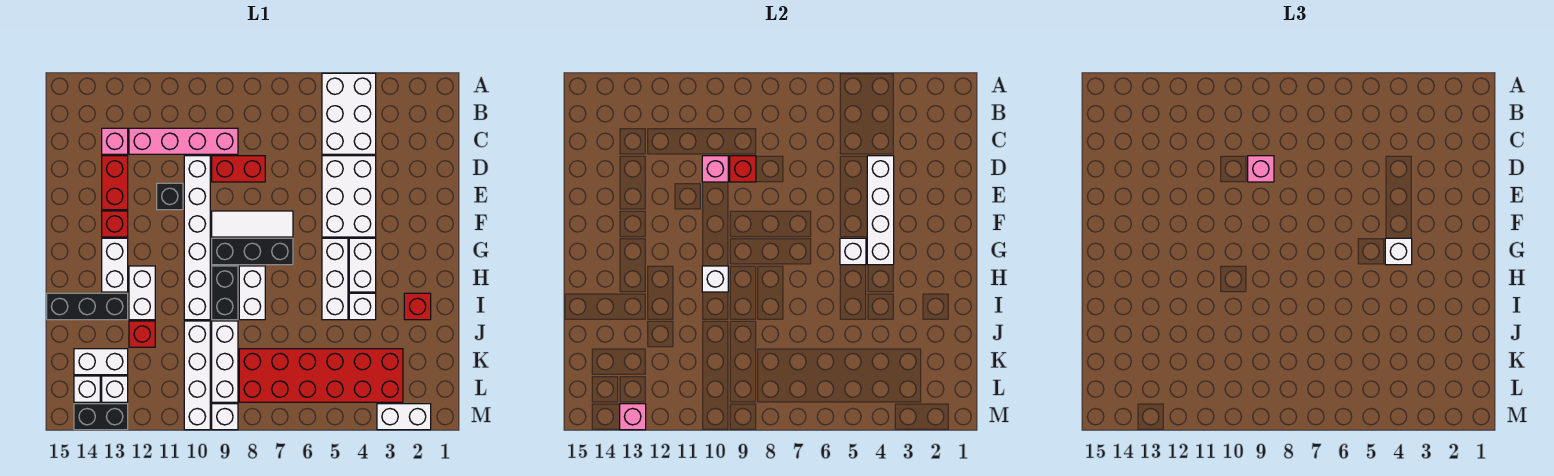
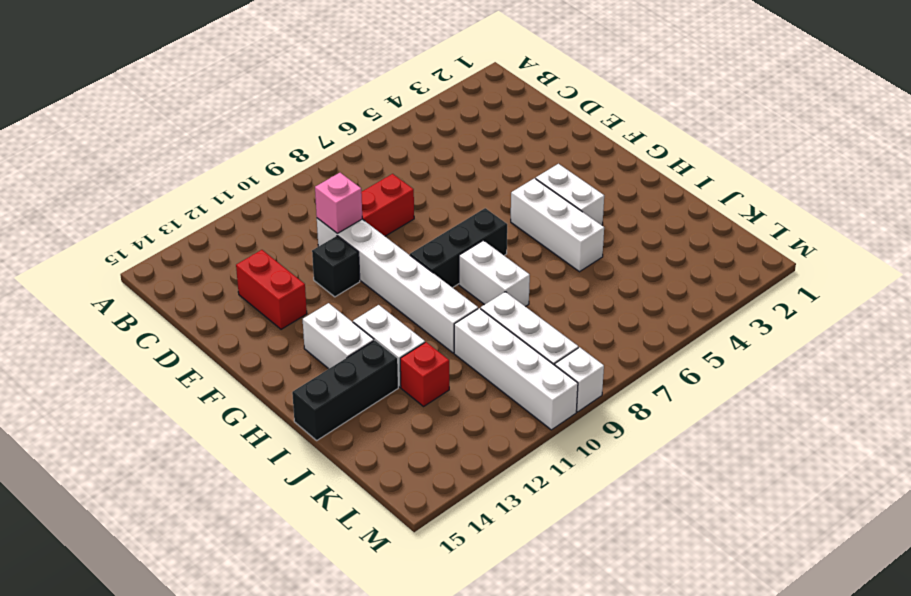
none -> white brick A4:C5 level 1
none -> pink brick C9:C12 level 1
none -> pink brick C13 level 1
none -> white brick D4:F5 level 1

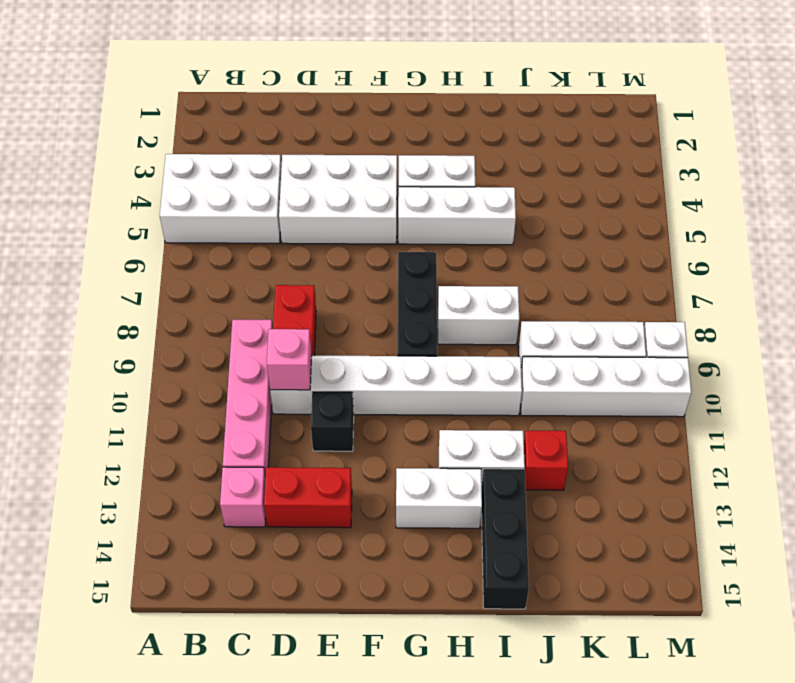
none -> white tile F7:F9 level 1
none -> red brick F13 level 1
none -> black brick H9:I9 level 1
none -> red brick I2 level 1

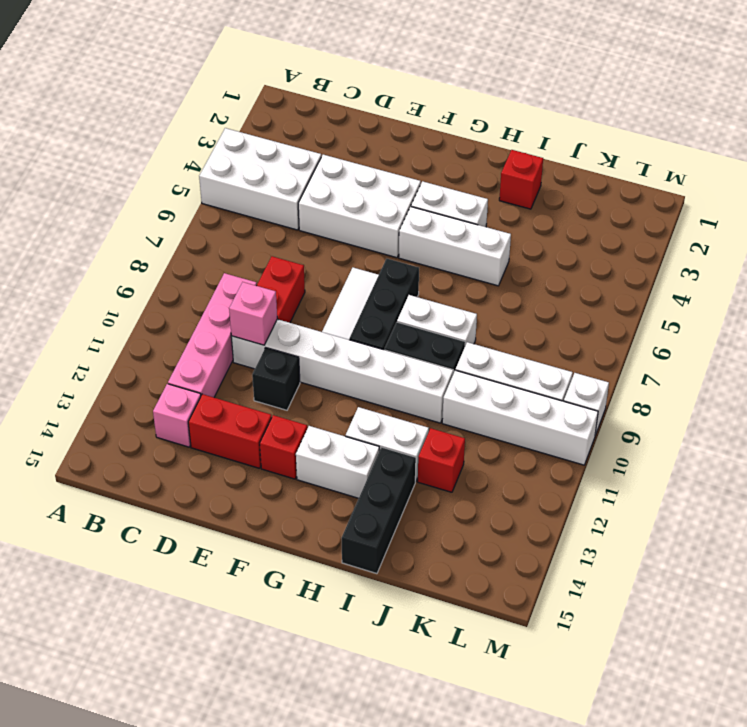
none -> white brick I4 level 1
none -> red brick K3:L8 level 1
none -> white brick K13:K14 level 1
none -> white brick L13 level 1

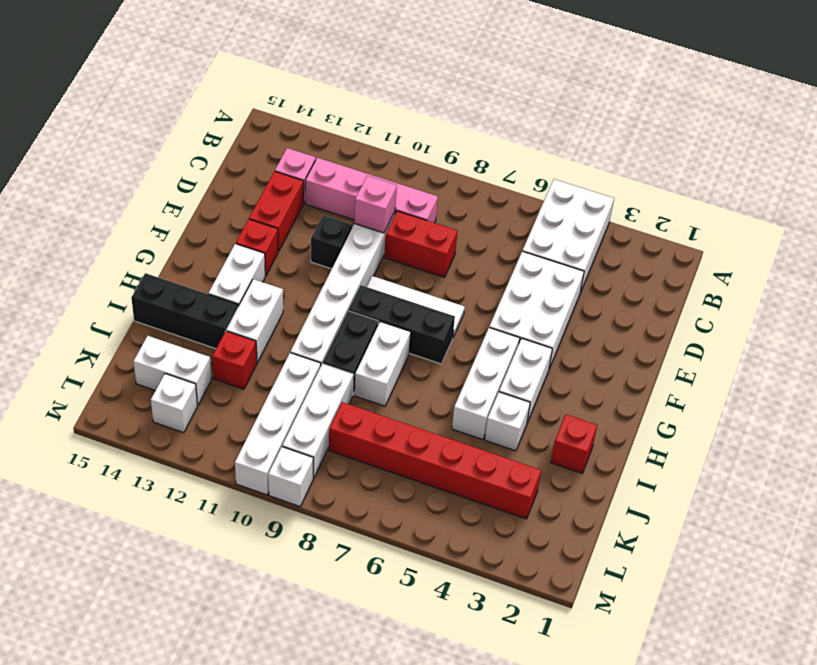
red brick K3:K8 level 1 -> red brick K3:L8 level 1
none -> white brick L14 level 1
none -> white brick M2:M3 level 1
none -> black brick M13:M14 level 1
none -> white brick D4:G4 level 2

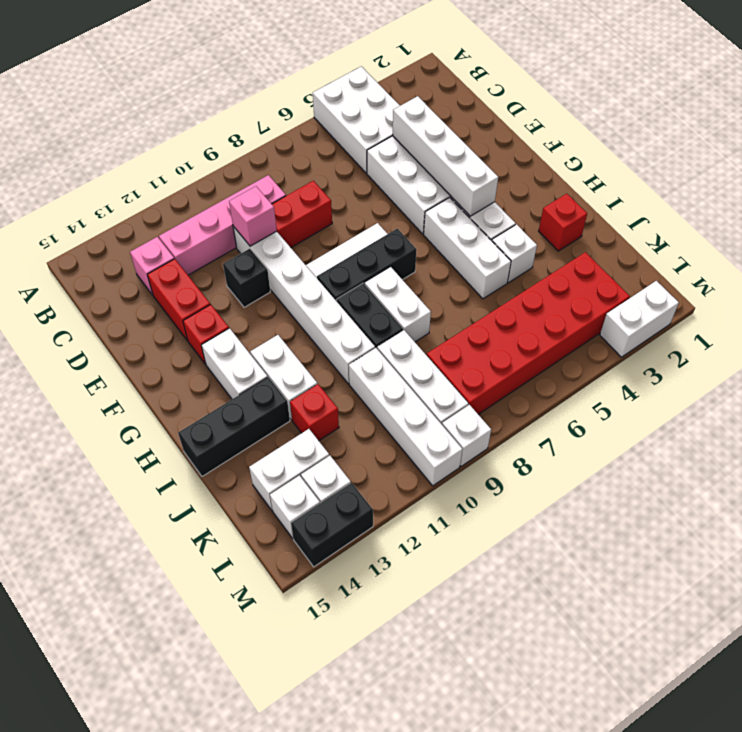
none -> red brick D9 level 2
none -> white brick G5 level 2
none -> white brick H10 level 2
none -> pink brick M13 level 2

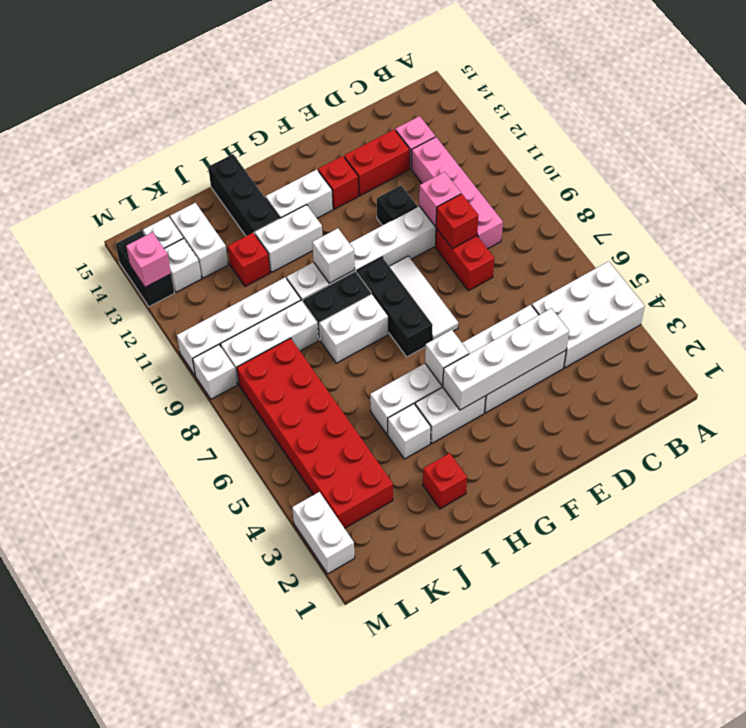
none -> pink brick D9 level 3
none -> white brick G4 level 3

